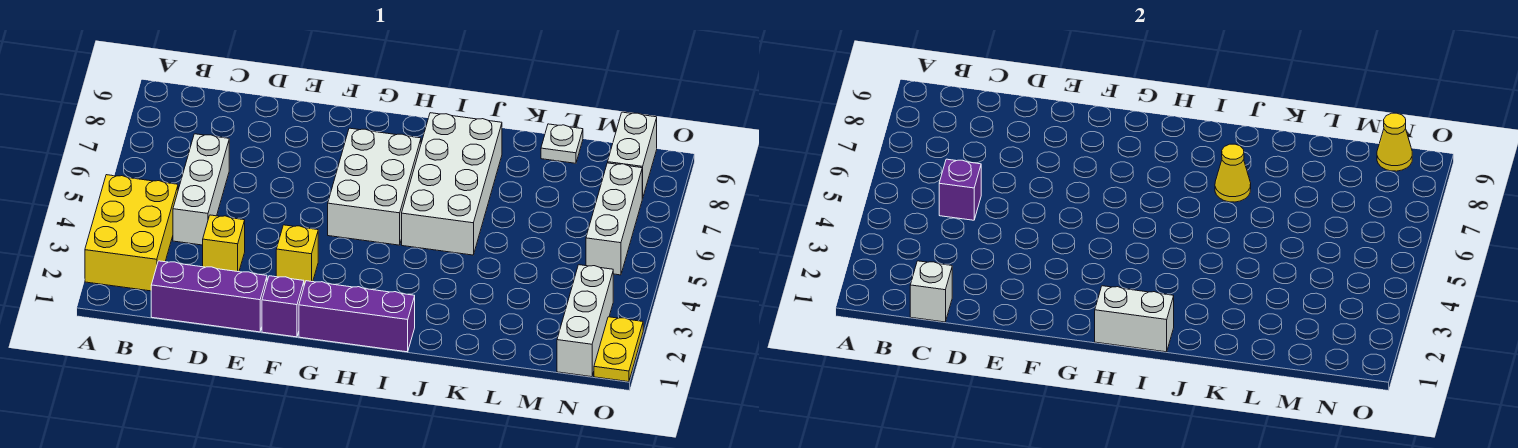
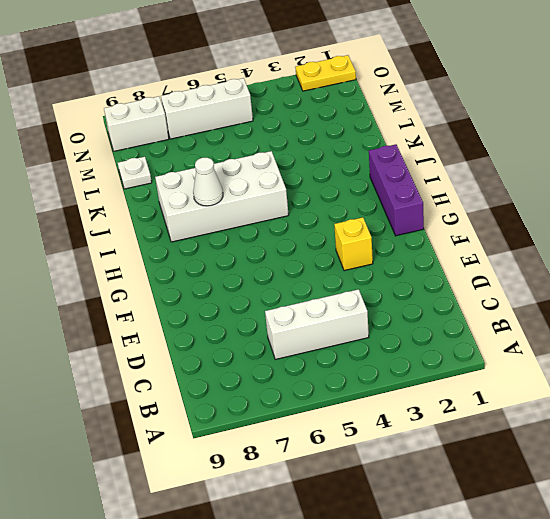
white cone I7 level 2 -> none
none -> yellow brick A2:B4 level 1
none -> purple brick C1:E1 level 1
none -> yellow brick D3 level 1

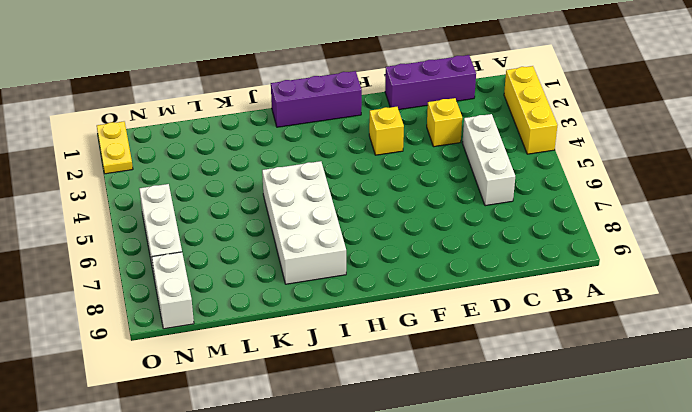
yellow brick A2:A4 level 1 -> yellow brick A2:B4 level 1
none -> purple brick F1 level 1
none -> white brick G5:H7 level 1
none -> white plate L9 level 1

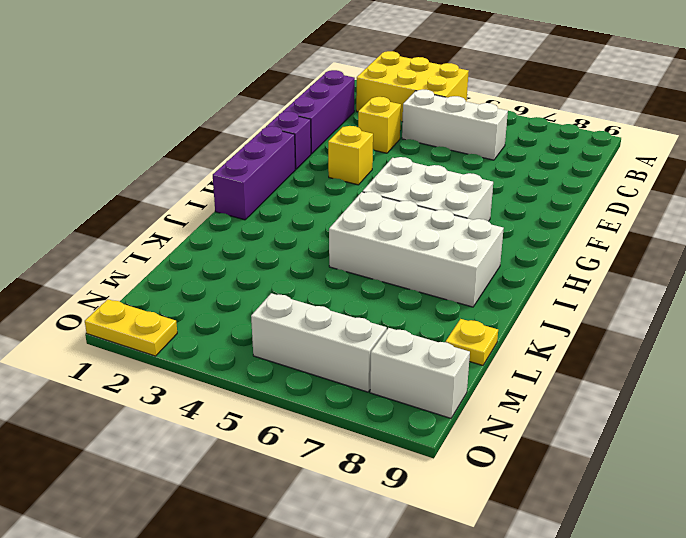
yellow plate L9 level 1 -> white plate L9 level 1
none -> white brick N1:N3 level 1
none -> white brick C1 level 2
none -> purple brick C5 level 2

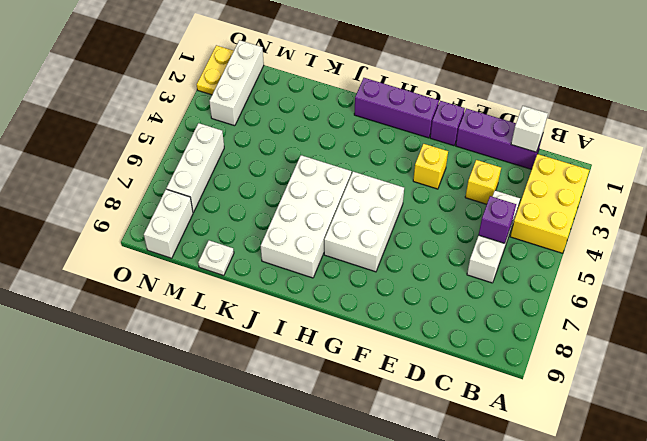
none -> white brick H1:I1 level 2
none -> yellow cone J7 level 2
none -> yellow cone N9 level 2

